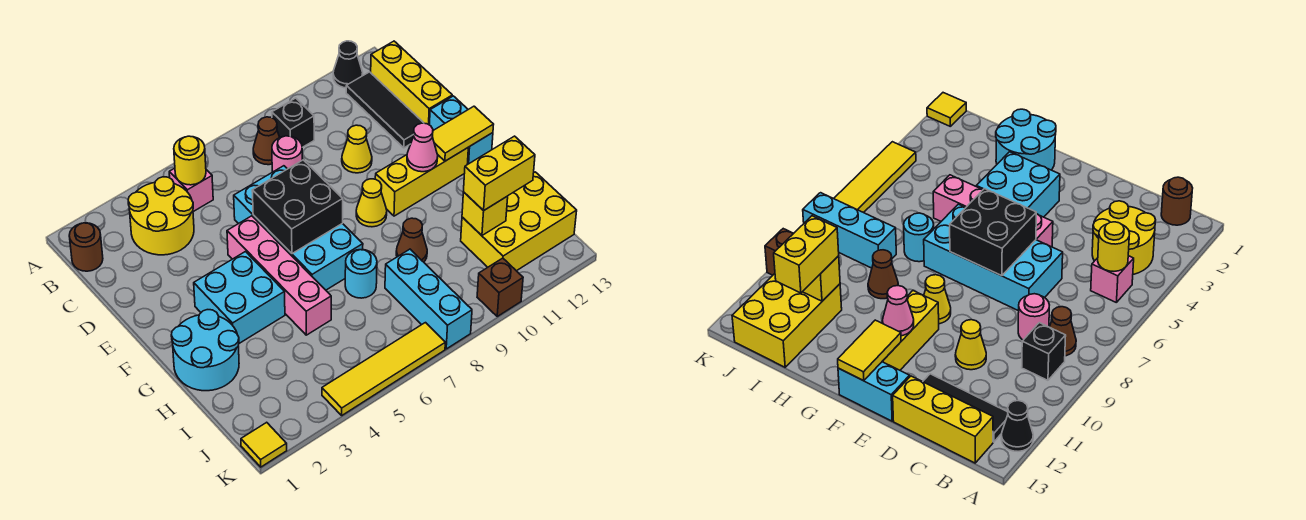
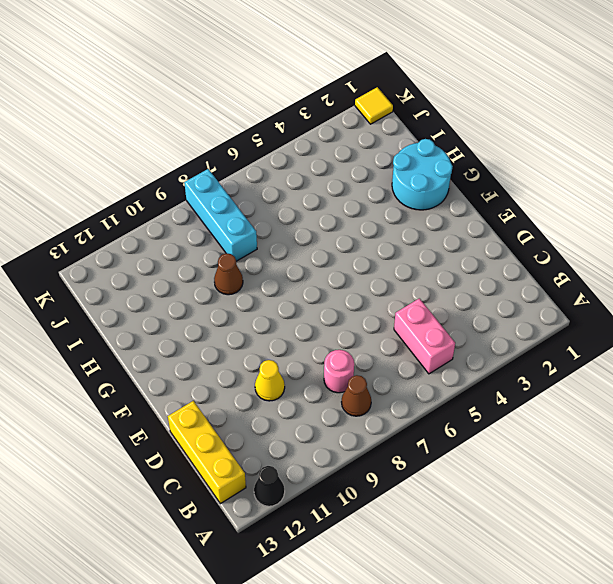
pink brick B5:C5 level 1 -> pink brick B5 level 1
none -> brown round brick B1 level 1
none -> yellow round brick B3:C4 level 1
none -> black brick B9 level 1
none -> black tile B12:D12 level 1

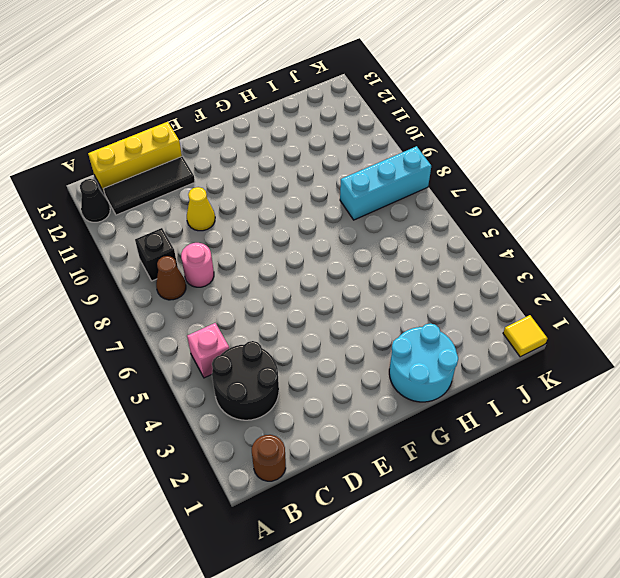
black round brick B3:C4 level 1 -> yellow round brick B3:C4 level 1
none -> cyan brick D6:G7 level 1
none -> pink brick E5:H5 level 1
none -> cyan brick E13:F13 level 1
none -> cyan brick F3:G4 level 1

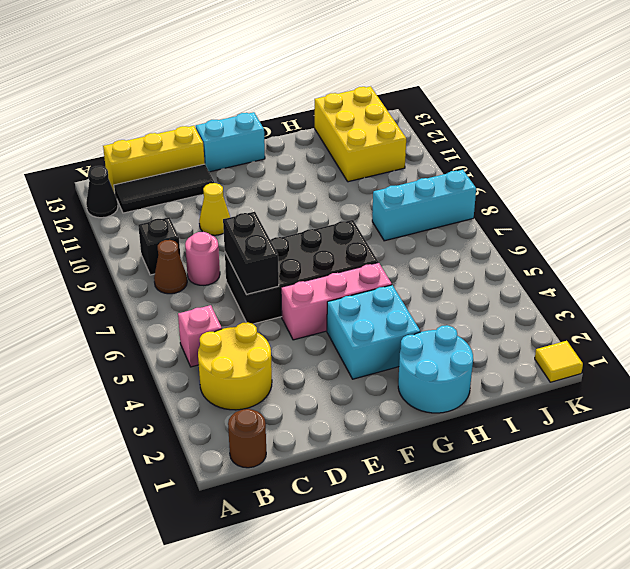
black brick D6:G7 level 1 -> cyan brick D6:G7 level 1
black brick D6:D7 level 2 -> none
pink brick E5:G5 level 1 -> pink brick E5:H5 level 1
none -> yellow cone F9 level 1
none -> yellow brick F10:F12 level 1
none -> cyan round brick H7 level 1
none -> brown cone H9 level 1

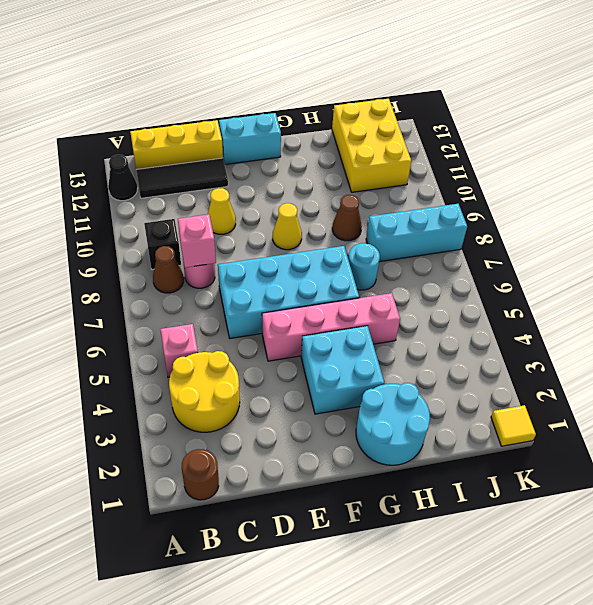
pink brick C8 level 2 -> none
none -> yellow brick F10:F12 level 1
none -> yellow tile K4:K7 level 1
none -> brown brick K10 level 1
none -> yellow round brick B5 level 2

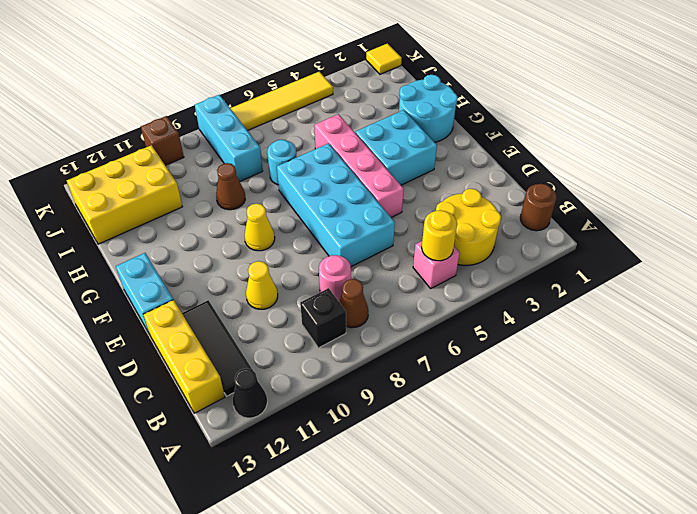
none -> yellow brick F10:F12 level 1
none -> black brick E6:F7 level 2
none -> pink cone F11 level 2
none -> yellow tile F12:F13 level 2

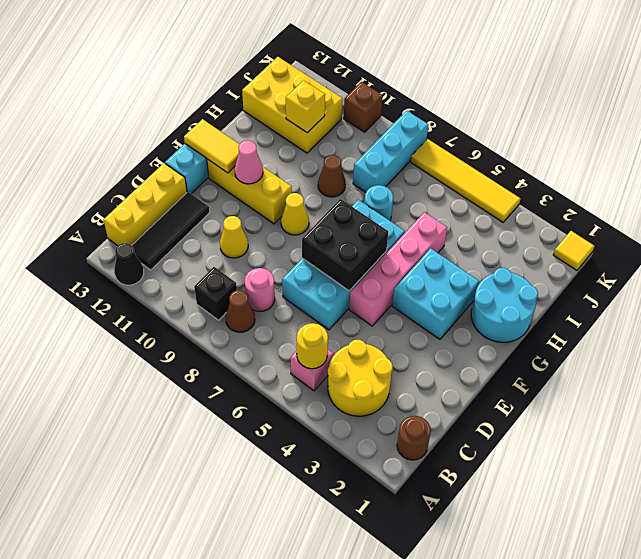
none -> yellow brick I11:I12 level 3

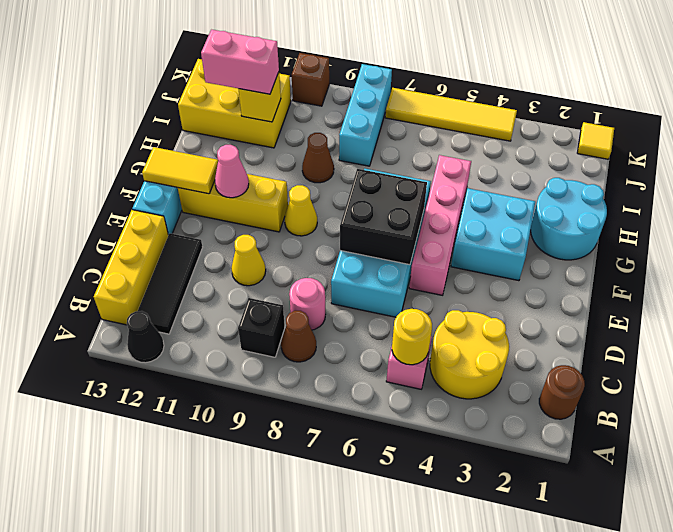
pink brick I11:I12 level 3 -> yellow brick I11:I12 level 3
none -> cyan round brick H7 level 1

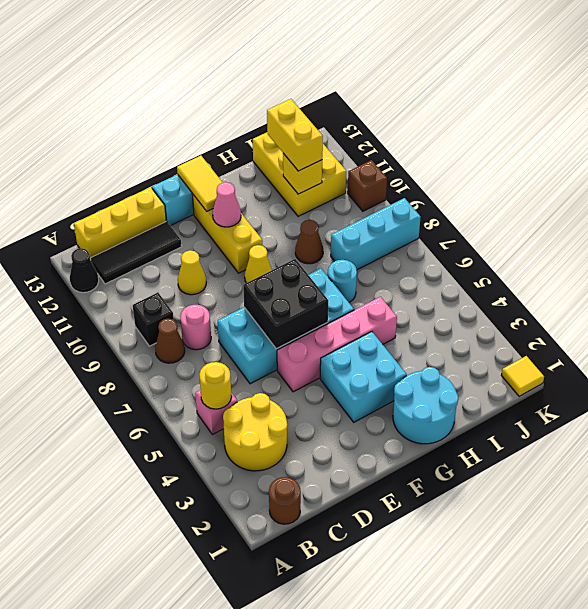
none -> yellow tile K4:K7 level 1

